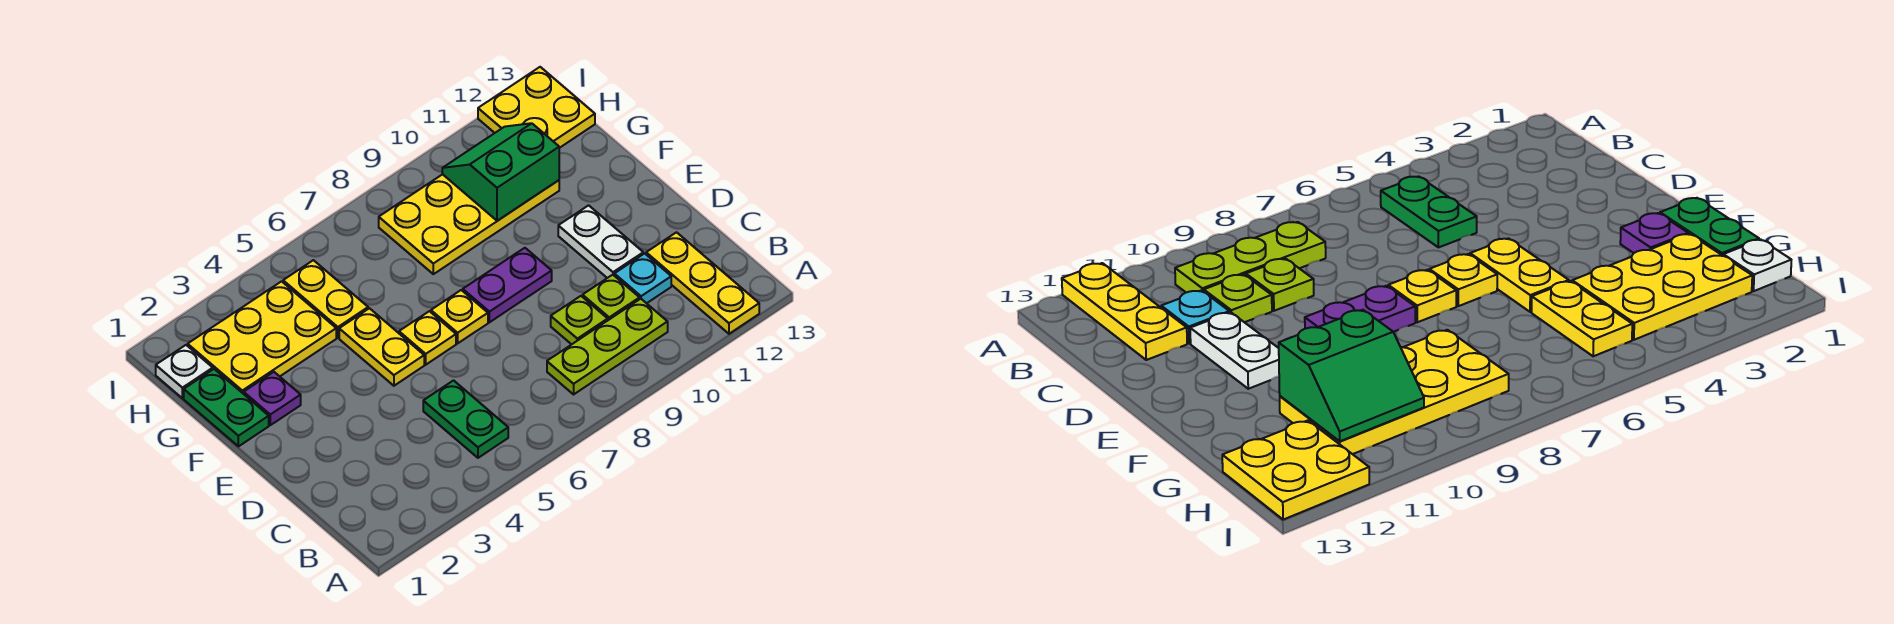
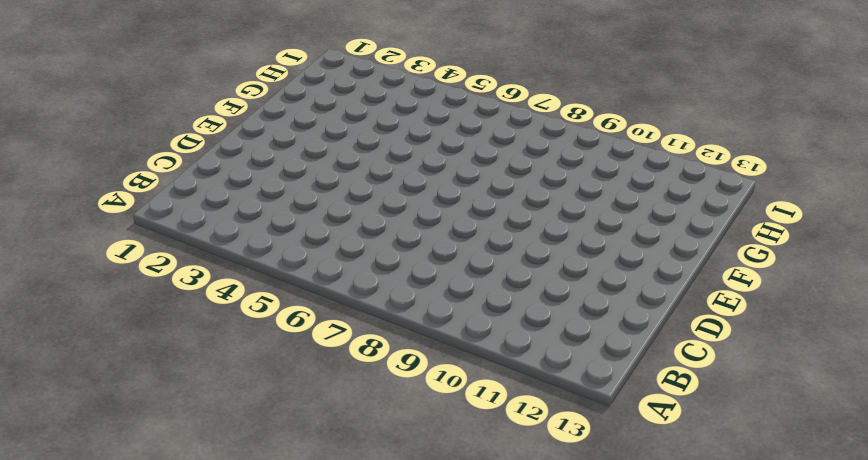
none -> yellow plate A12:C12 level 1
none -> green plate B5:C5 level 1
none -> lime plate B8:B10 level 1

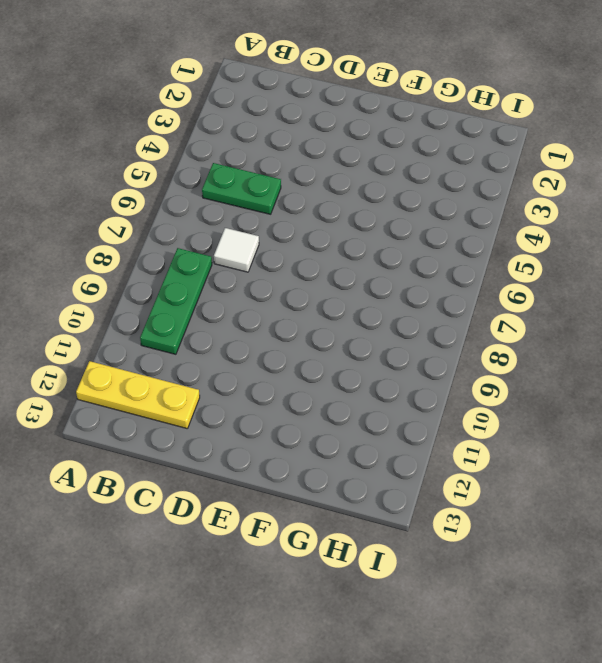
green plate B8:B10 level 1 -> lime plate B8:B10 level 1
white tile C7 level 1 -> none
none -> lime plate C9 level 1
none -> lime plate C10 level 1
none -> cyan plate C11 level 1

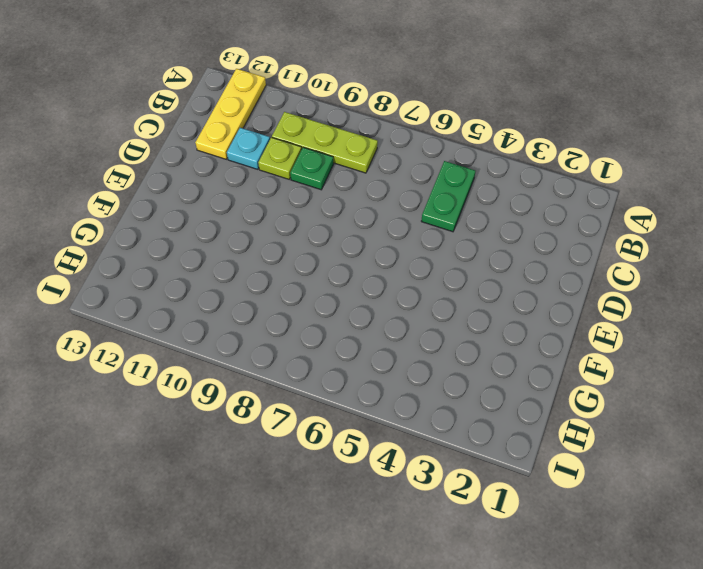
green plate C9 level 1 -> lime plate C9 level 1
none -> white plate D11:E11 level 1
none -> yellow plate E5:F5 level 1
none -> yellow plate E6 level 1

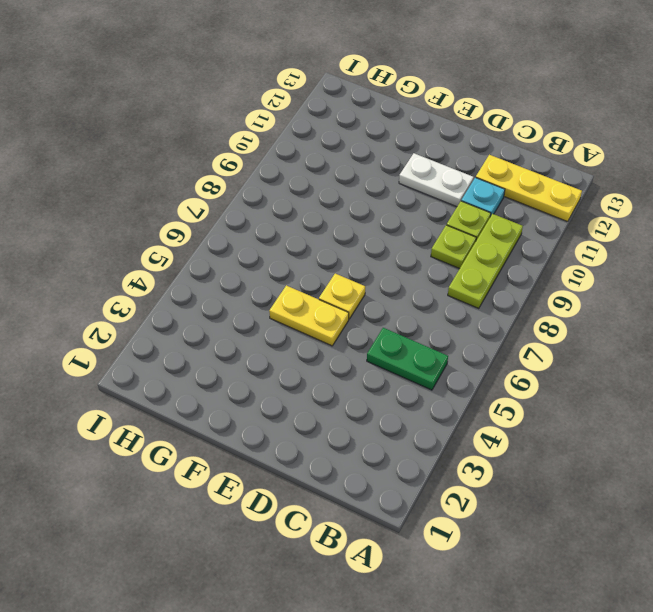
none -> yellow plate E7 level 1
none -> purple plate E8:E9 level 1
none -> green plate F1:G1 level 1

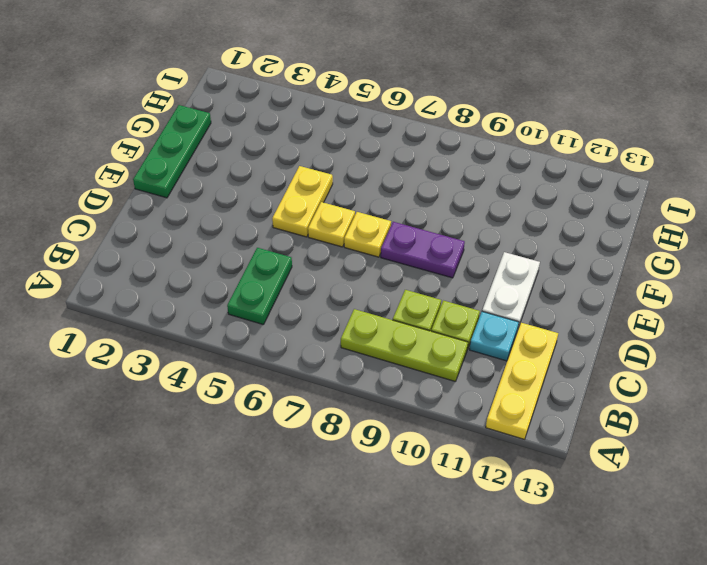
green plate E1:G1 level 1 -> green plate F1:G1 level 1
none -> purple plate F2 level 1
none -> yellow plate G2:H4 level 1
none -> yellow plate G5:H5 level 1

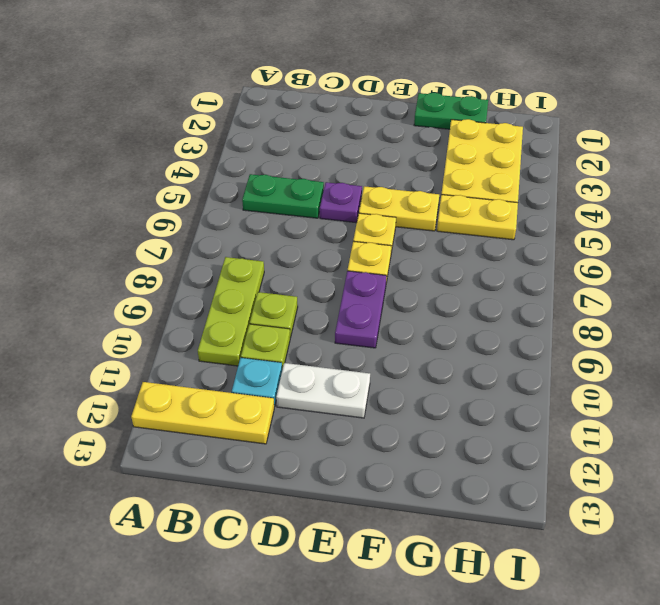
purple plate D5 level 1 -> purple plate F2 level 1
none -> yellow plate G8:H11 level 1
none -> white plate H1 level 1
none -> yellow plate H12:I13 level 1

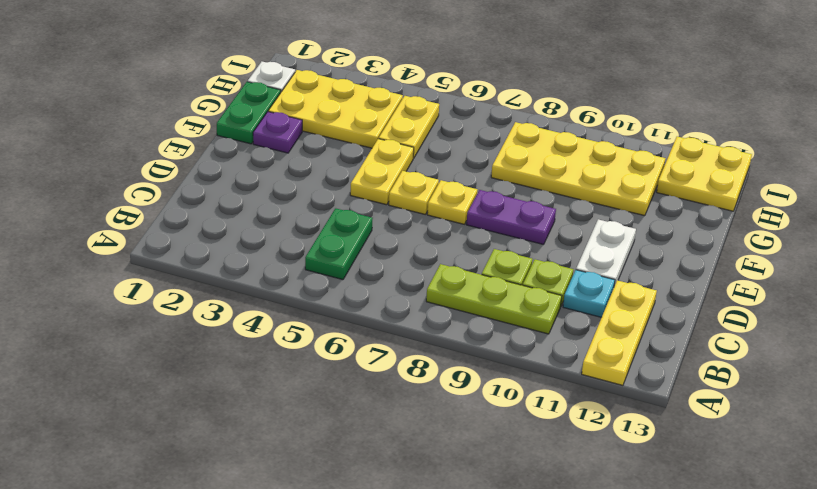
none -> green slope G10:H11 level 2 top G

